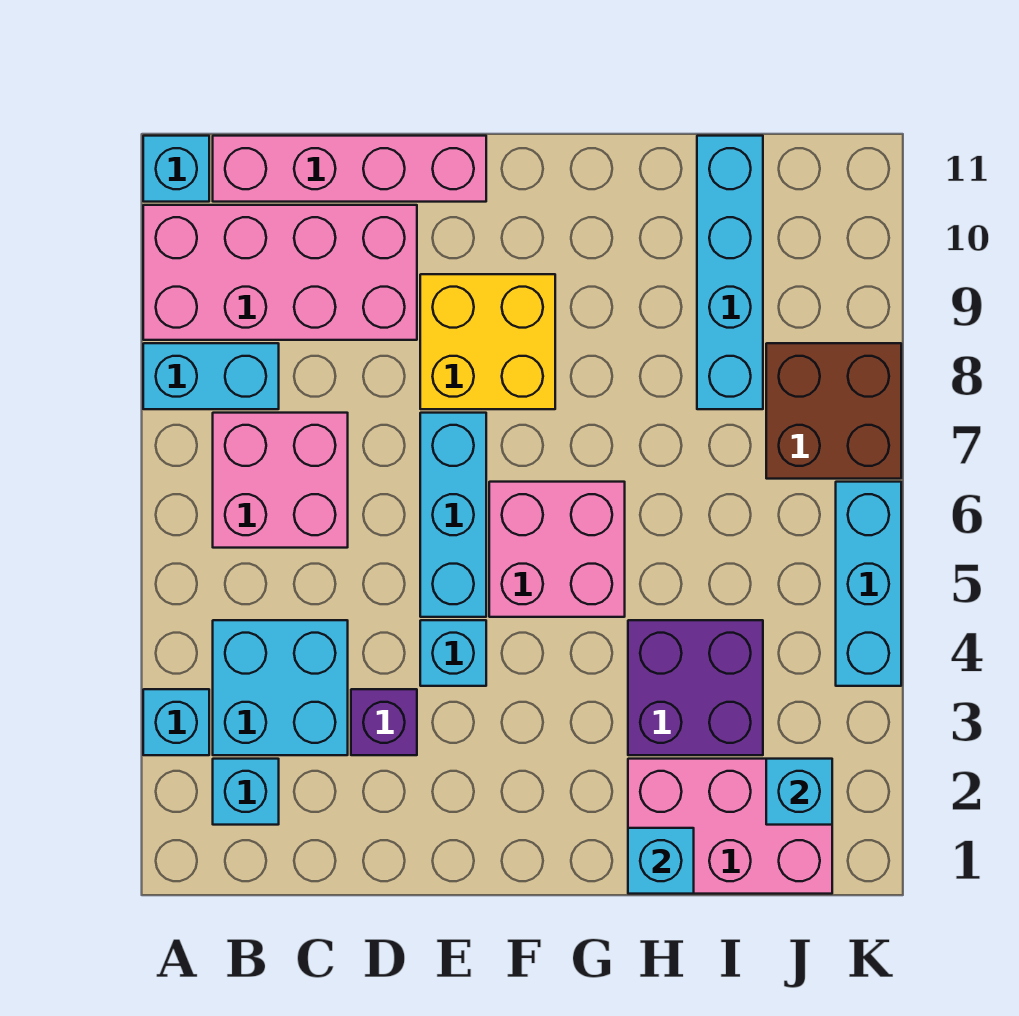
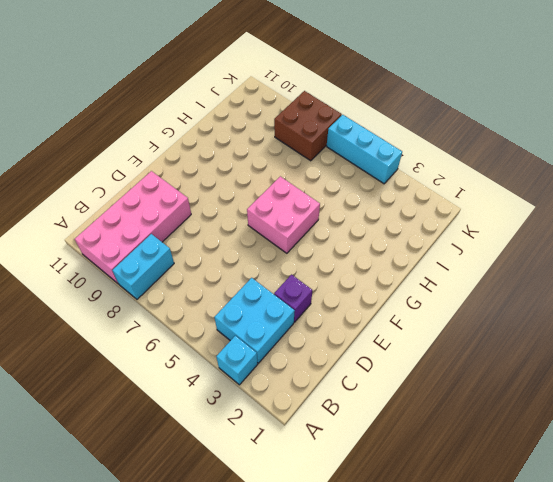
none -> cyan brick A11 level 1
none -> cyan brick B2 level 1
none -> pink brick B6:C7 level 1

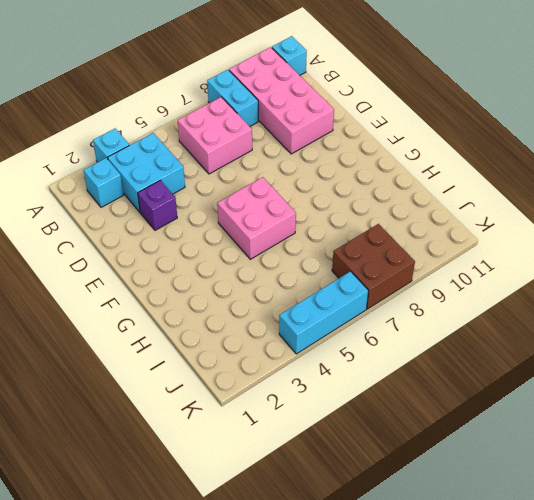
none -> pink brick B11:E11 level 1
none -> cyan brick E4 level 1
none -> cyan brick E5:E7 level 1

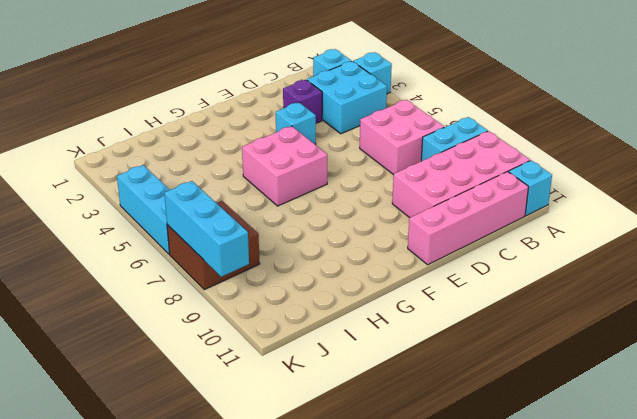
cyan brick K7:K9 level 2 -> cyan brick E5:E7 level 1
none -> yellow brick E8:F9 level 1
none -> pink brick H1:J2 level 1
none -> purple brick H3:I4 level 1

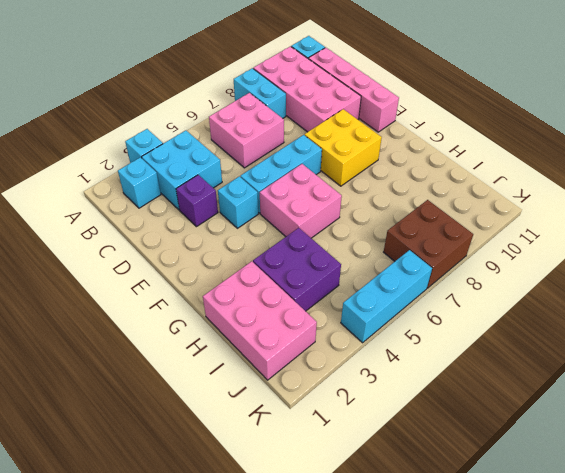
none -> cyan brick I8:I11 level 1
none -> cyan brick H1 level 2
none -> cyan brick J2 level 2

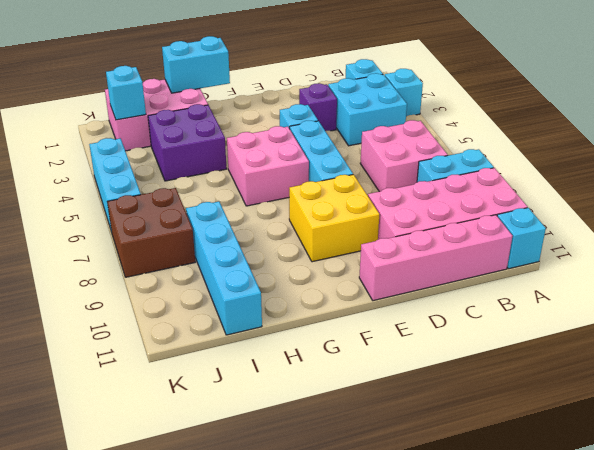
cyan brick G1:H1 level 2 -> cyan brick H1 level 2

